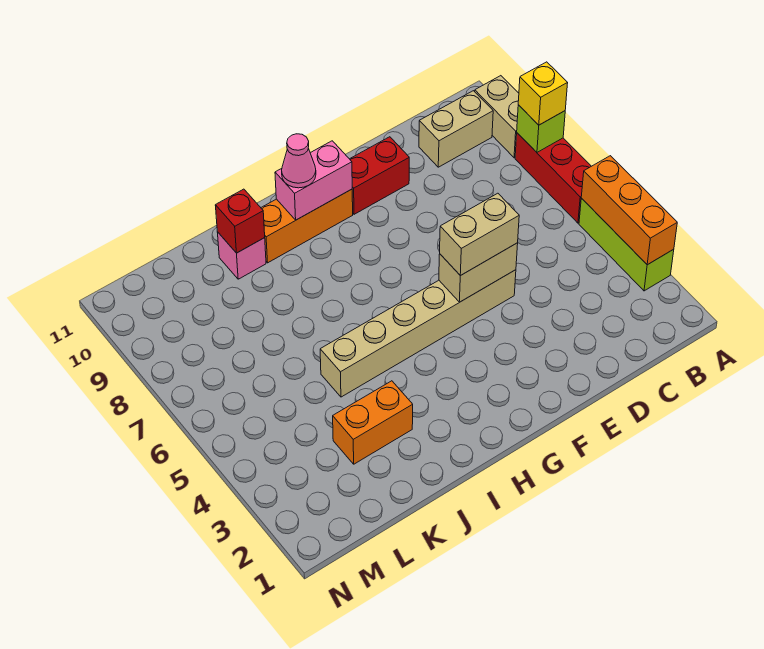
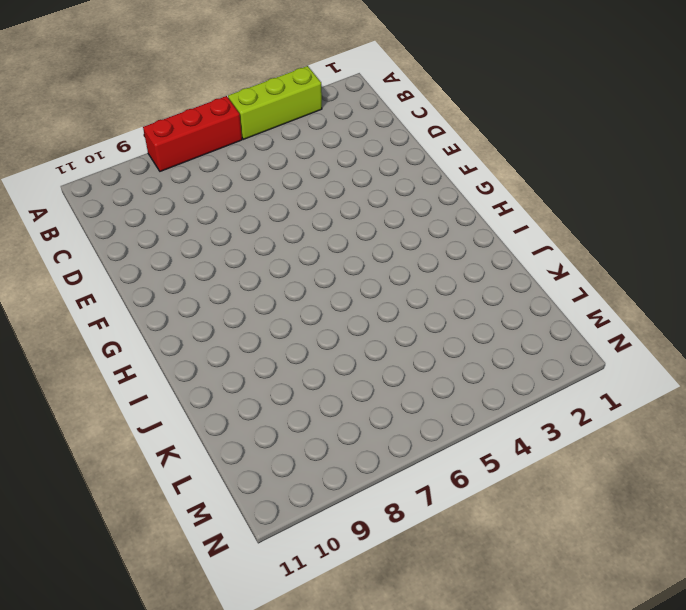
none -> tan brick A9:A10 level 1
none -> tan brick B10:C10 level 1
none -> tan brick E5:J5 level 1

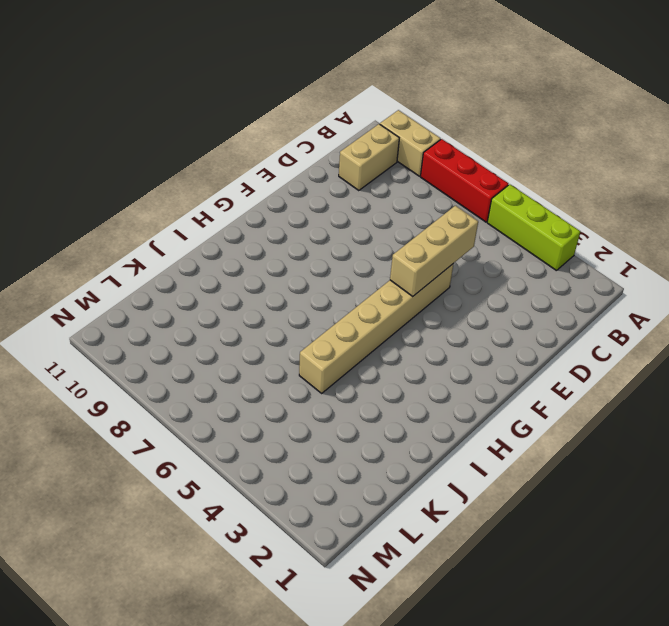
tan brick D5:F5 level 2 -> tan brick E5:F5 level 2
none -> red brick E10:F10 level 1
none -> orange brick G10:I10 level 1
none -> orange brick J3:K3 level 1

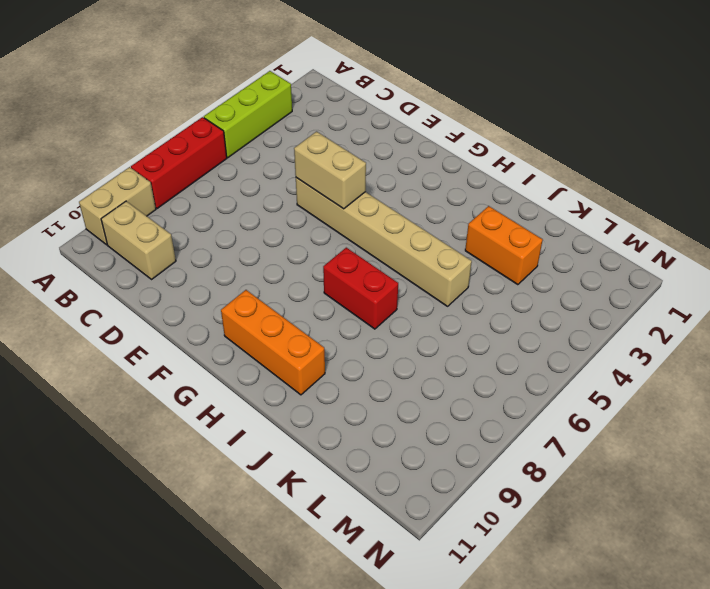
red brick H7:I7 level 1 -> red brick E10:F10 level 1
none -> pink brick J10 level 1
none -> orange brick A3:A5 level 2
none -> lime brick A8 level 2

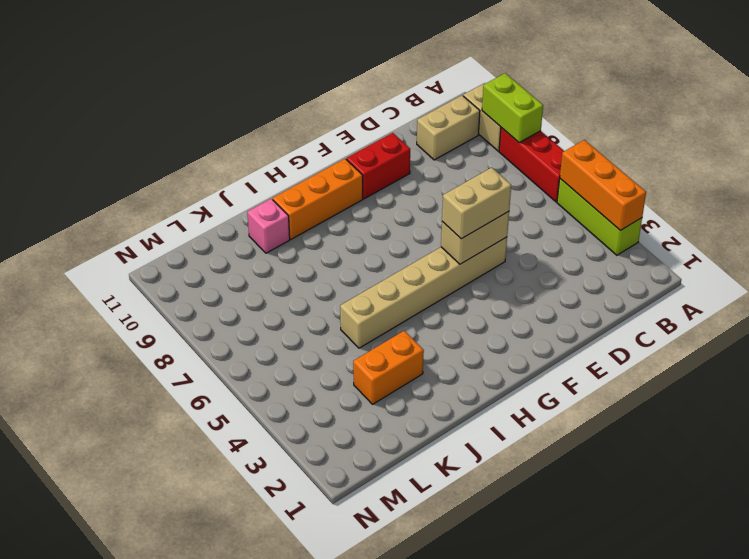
lime brick A8:A9 level 2 -> lime brick A8 level 2
none -> pink brick G10:H10 level 2
none -> red brick J10 level 2
none -> yellow brick A8 level 3

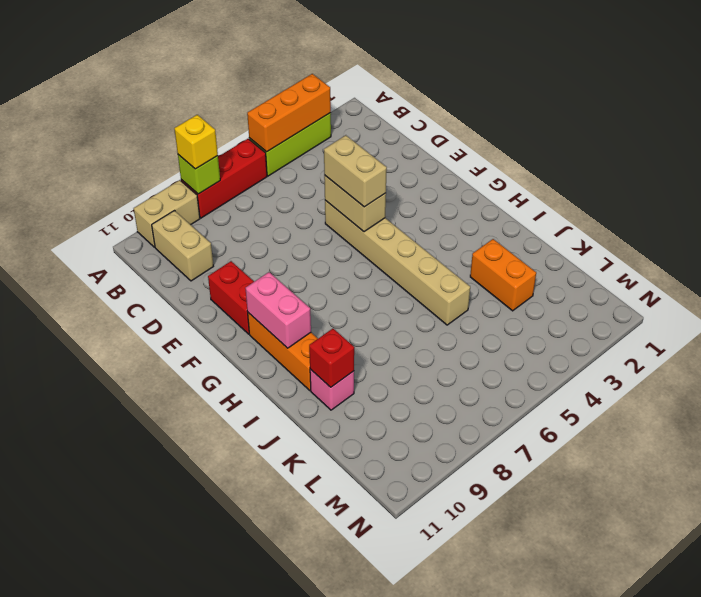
none -> pink cone H10 level 3

